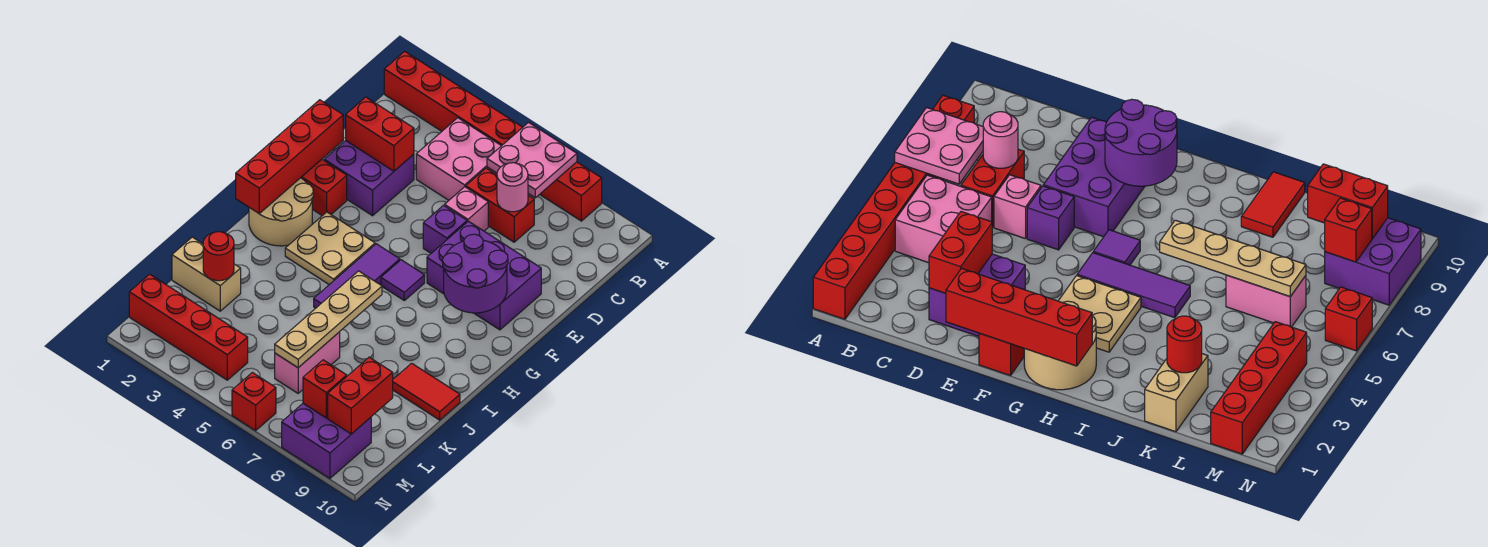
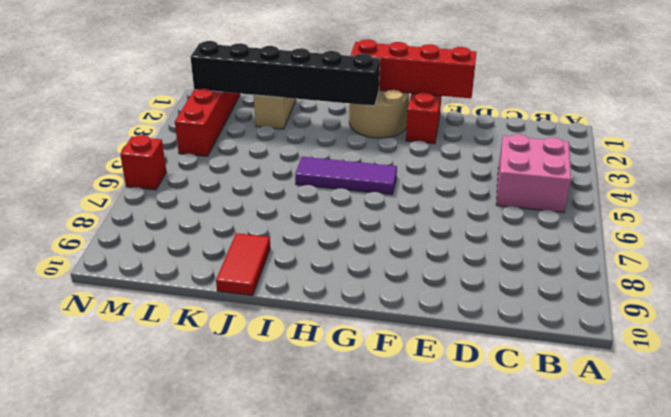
black brick H2:M2 level 2 -> red round brick K2 level 2
none -> red brick A1:A8 level 1
none -> red brick C6:C7 level 1
none -> purple brick D2:E3 level 1

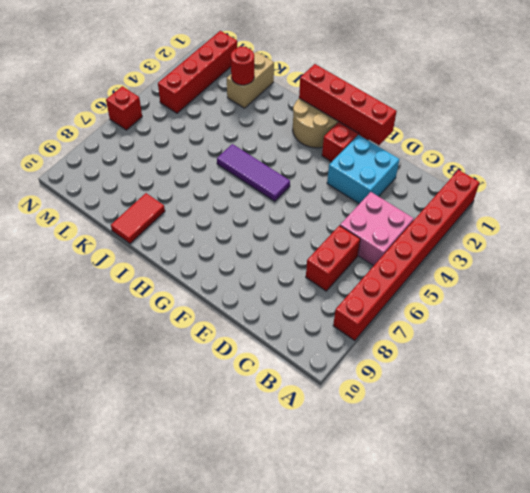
cyan brick D2:E3 level 1 -> purple brick D2:E3 level 1
none -> pink brick D6 level 1
none -> purple brick E6 level 1
none -> purple brick E7:F9 level 1

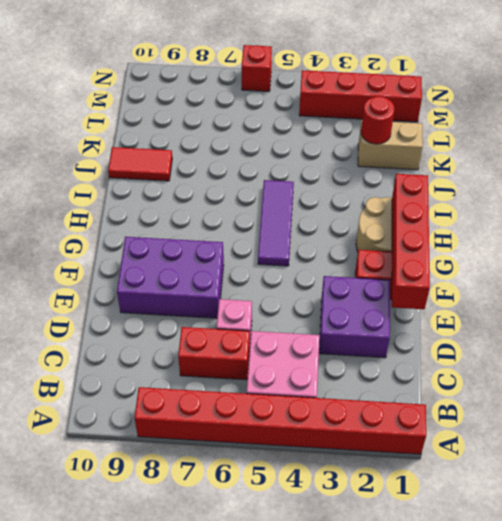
none -> purple brick E6 level 1
none -> tan plate G3:H4 level 1
none -> purple tile G6 level 1

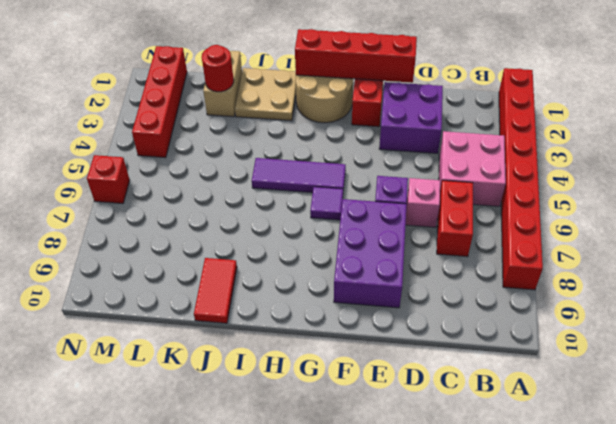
tan plate I1:J2 level 1 -> tan plate G3:H4 level 1
none -> pink brick K6:L6 level 1
none -> purple brick M8:N9 level 1
none -> pink plate A6:B7 level 2

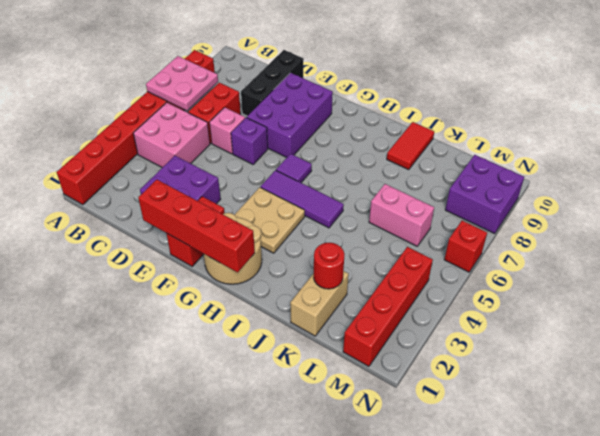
black brick D8:D10 level 1 -> none
none -> pink round brick C7 level 2
none -> red brick D2:D3 level 2
none -> purple round brick F8:G9 level 2

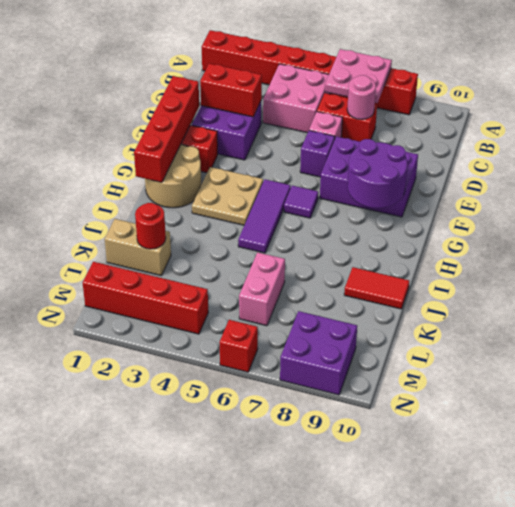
none -> tan plate I6:L6 level 2
none -> red brick L9:M9 level 2
none -> red brick M8 level 2

